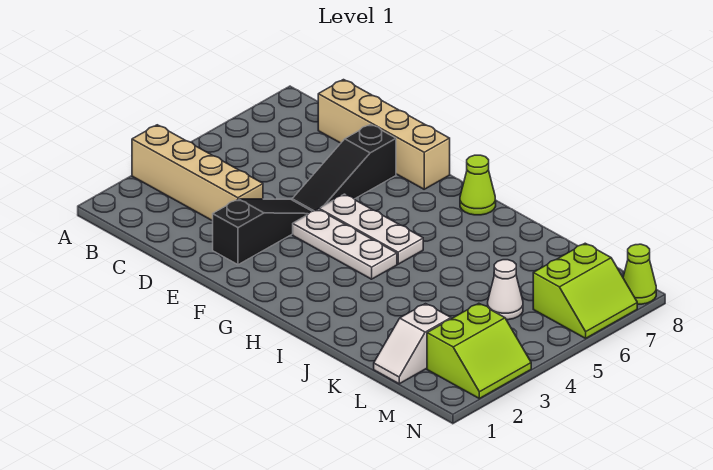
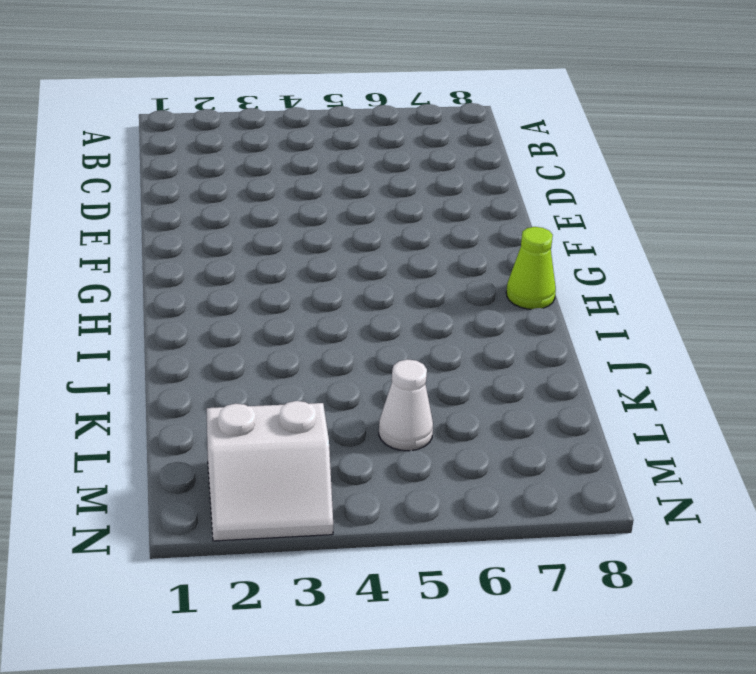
white slope M2:N3 level 1 top M -> lime slope M2:N3 level 1 top M
none -> tan brick A3:D3 level 1
none -> tan brick C8:F8 level 1
none -> black slope E2:E4 level 1 top 2

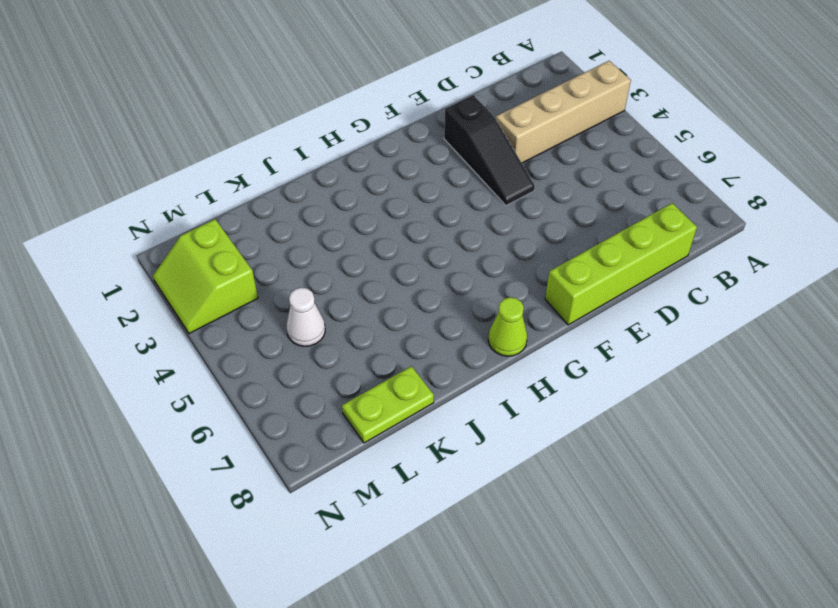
lime brick C8:F8 level 1 -> tan brick C8:F8 level 1
lime plate K8:L8 level 1 -> none
none -> black slope E5:E7 level 1 top 7
none -> white plate F4:H4 level 1
none -> white plate F5:H5 level 1

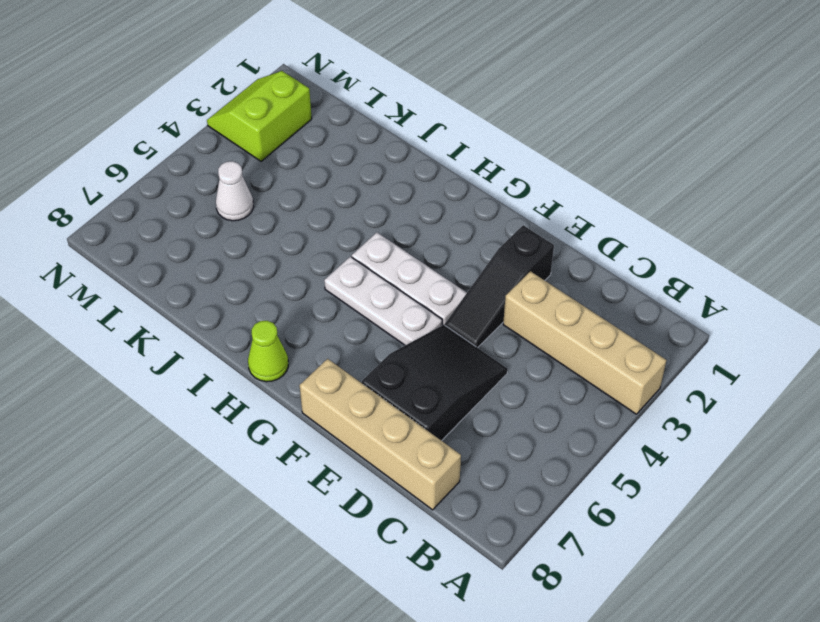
black slope D5:E7 level 1 top 7 -> black slope E5:E7 level 1 top 7
none -> white slope L1:L2 level 1 top 2
none -> lime slope M6:N7 level 1 top M
none -> lime cone N8 level 1

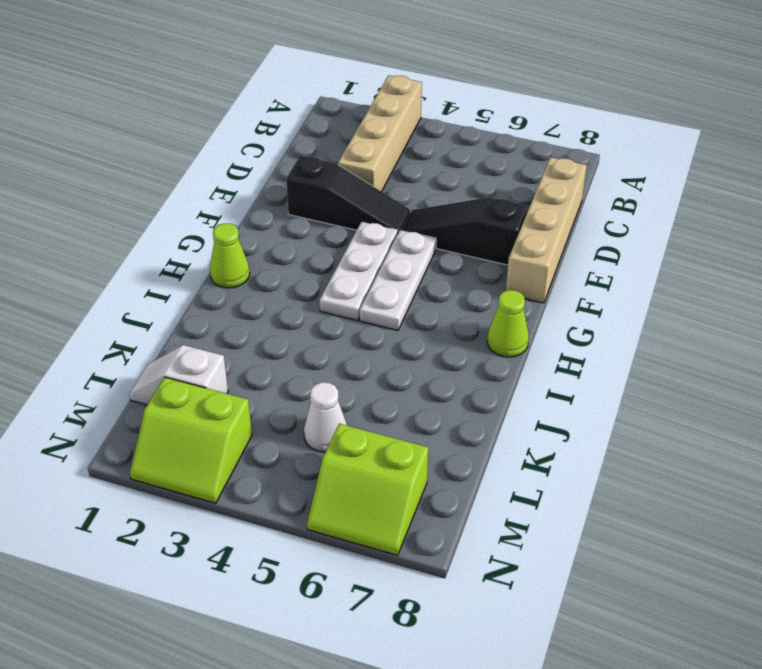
lime cone H1 level 1 -> lime cone N8 level 1

